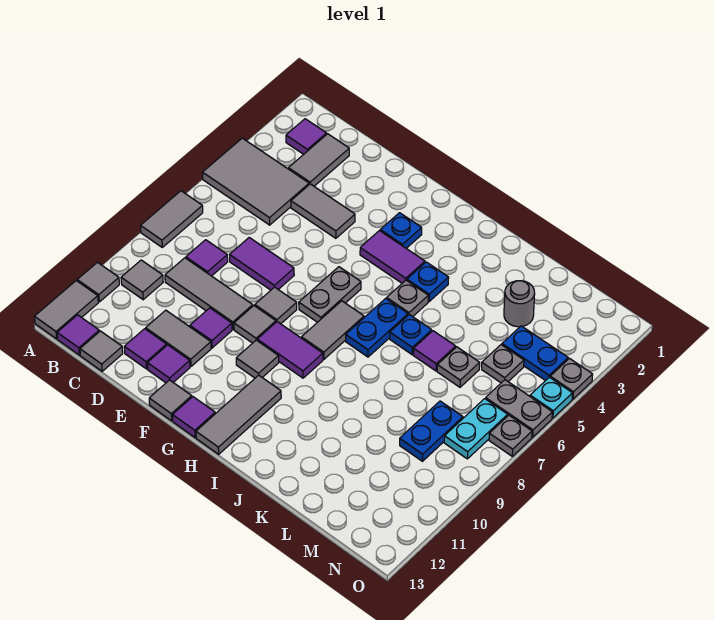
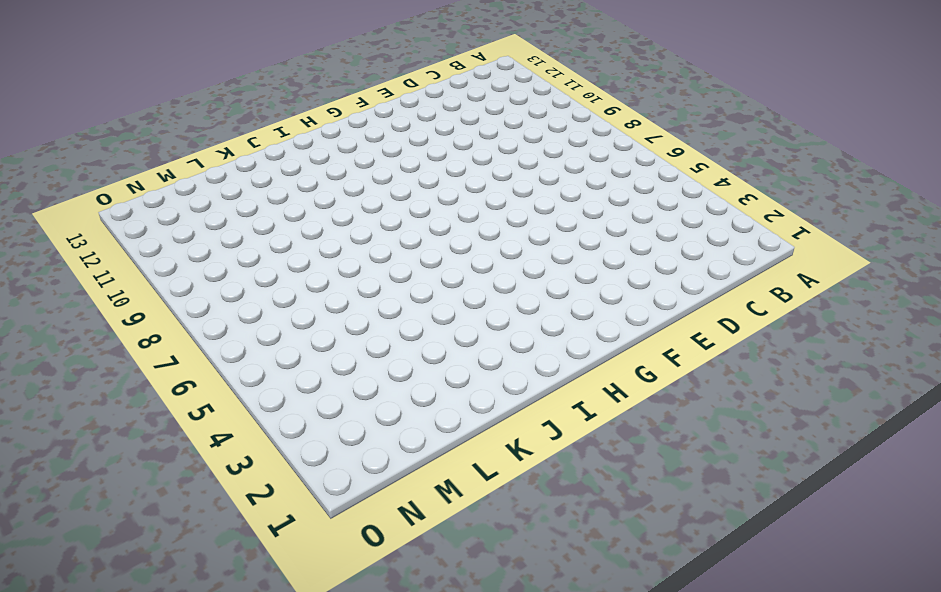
none -> grey tile A4:C5 level 1
none -> grey tile A7:A8 level 1
none -> grey tile A11 level 1
none -> grey tile A12:A13 level 1

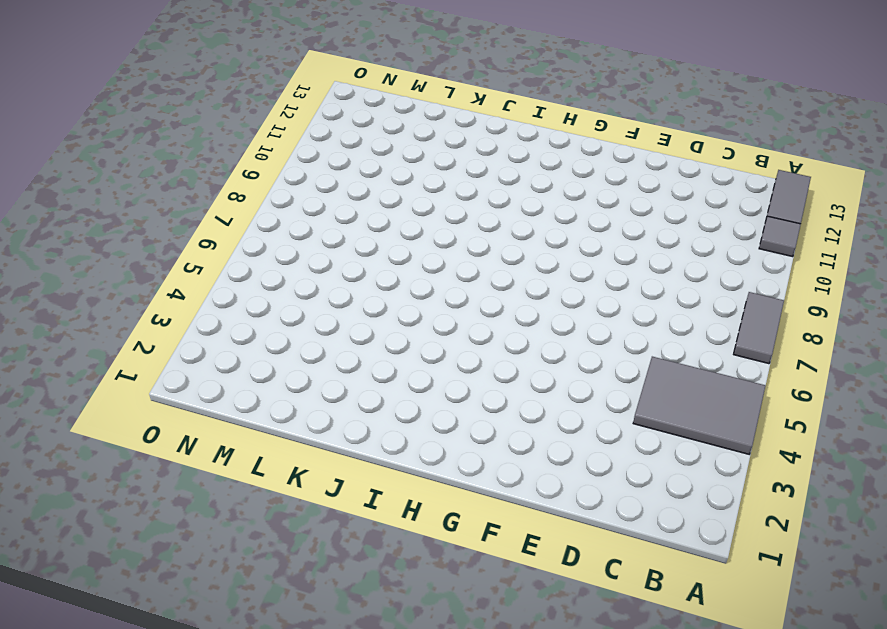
none -> purple tile B2 level 1
none -> grey tile B10 level 1
none -> purple tile B13 level 1
none -> grey tile C2:C3 level 1

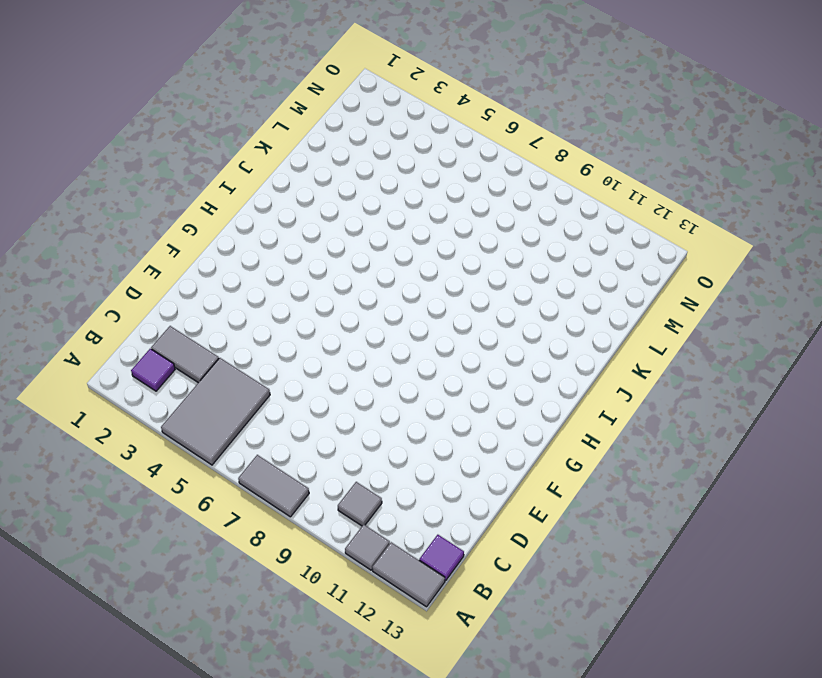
none -> purple tile C8 level 1
none -> grey tile C9:E9 level 1
none -> grey tile C13 level 1
none -> grey tile D4:E4 level 1

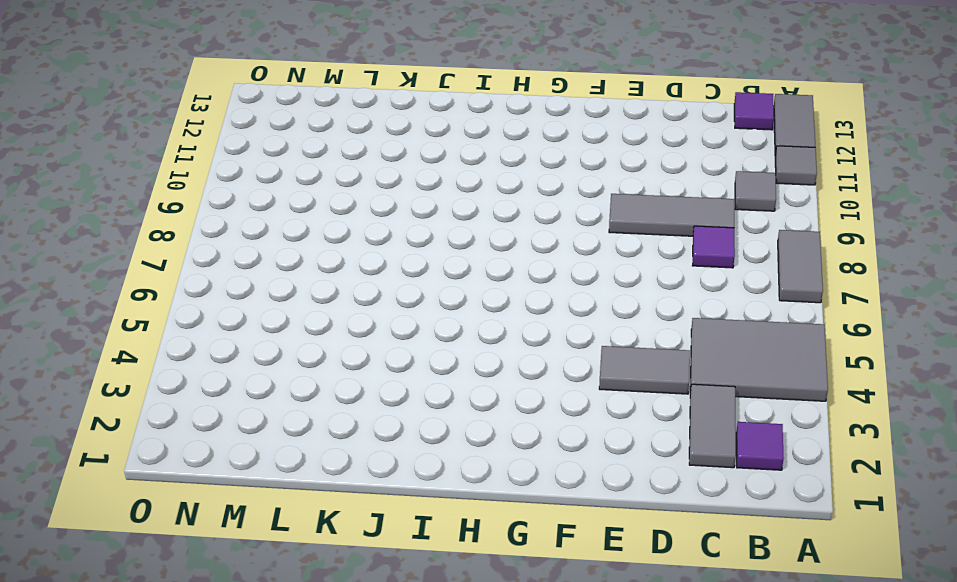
none -> grey tile C13 level 1
none -> purple tile D7:E7 level 1
none -> grey tile D11:E11 level 1
none -> purple tile D12 level 1

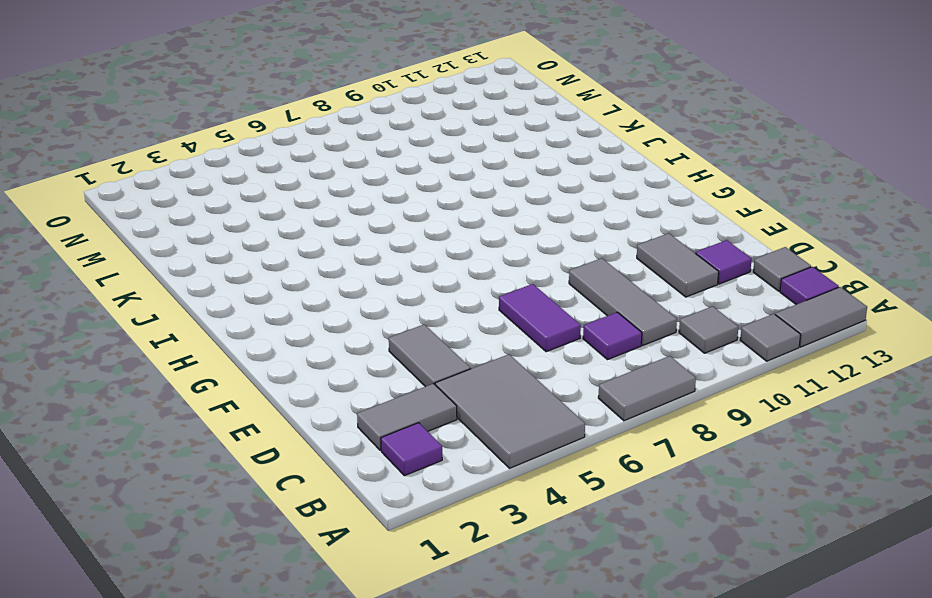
none -> purple tile E10 level 1
none -> purple tile E12 level 1
none -> grey tile F8 level 1
none -> grey tile F9 level 1

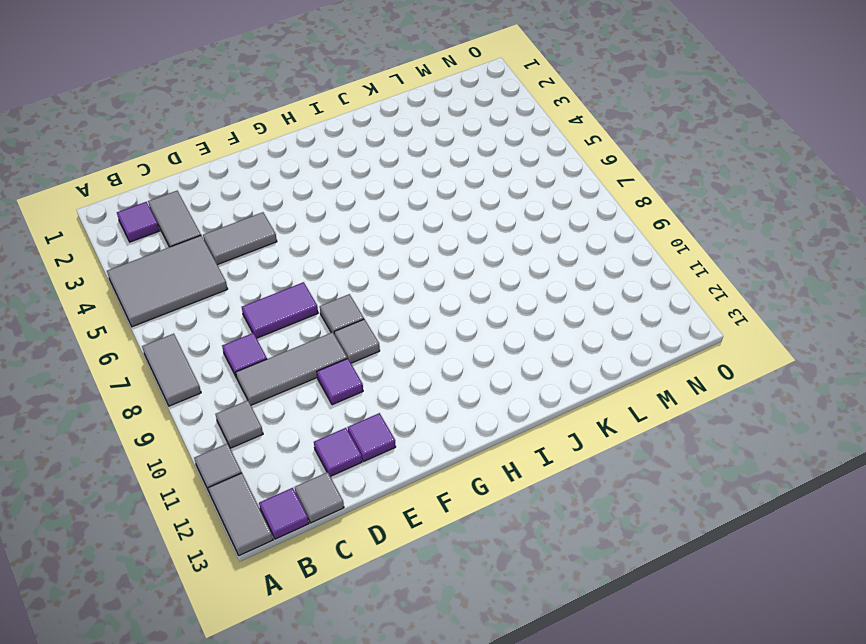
none -> grey tile D11:E11 level 1
none -> grey tile F13 level 1
none -> blue plate G3 level 1
none -> purple tile G4:H4 level 1

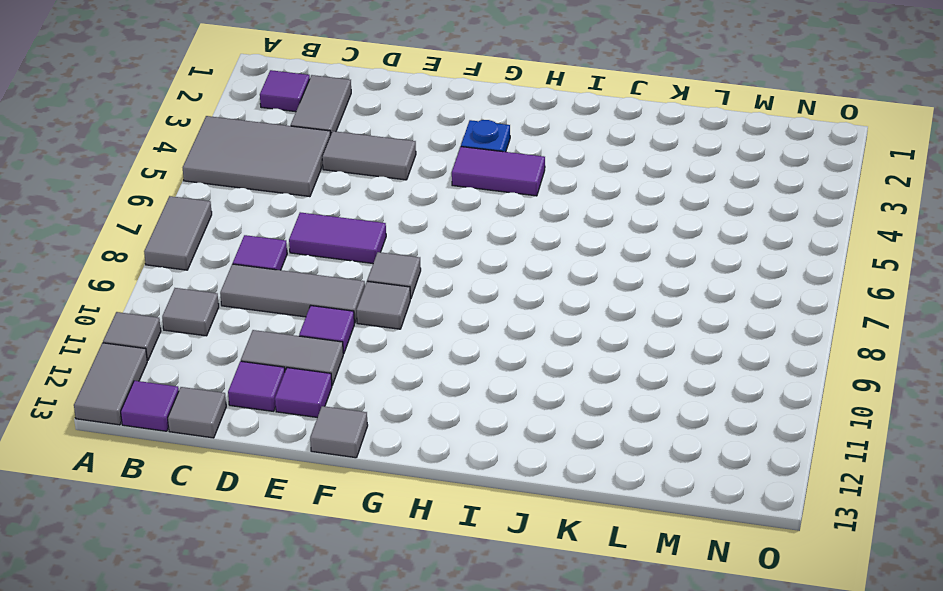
none -> grey plate G6:G7 level 1
none -> purple tile G9:H9 level 1
none -> grey tile G10 level 1
none -> purple tile G13 level 1

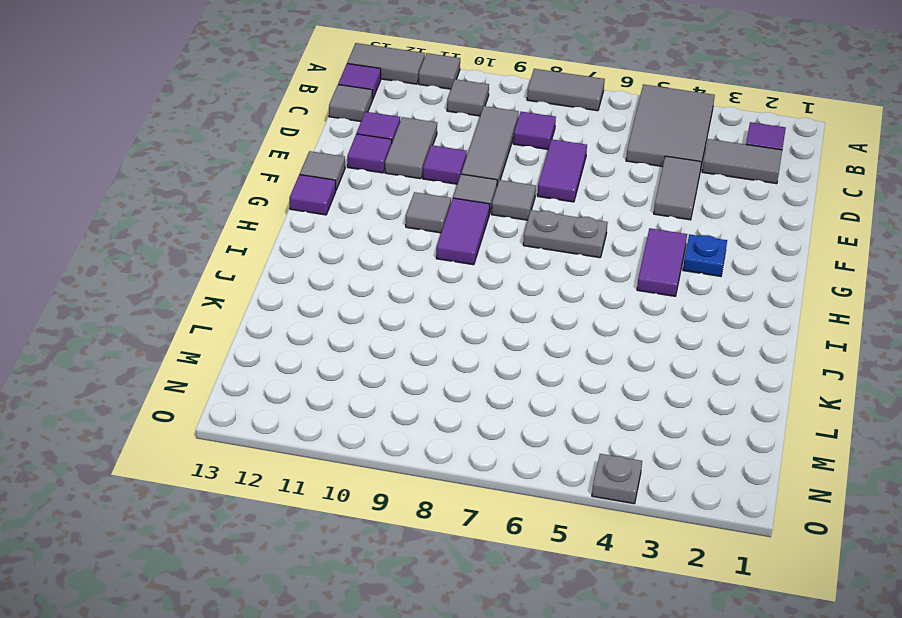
none -> grey tile H7:H8 level 1
none -> grey tile H11:H13 level 1
none -> blue plate I4 level 1
none -> grey plate I5 level 1

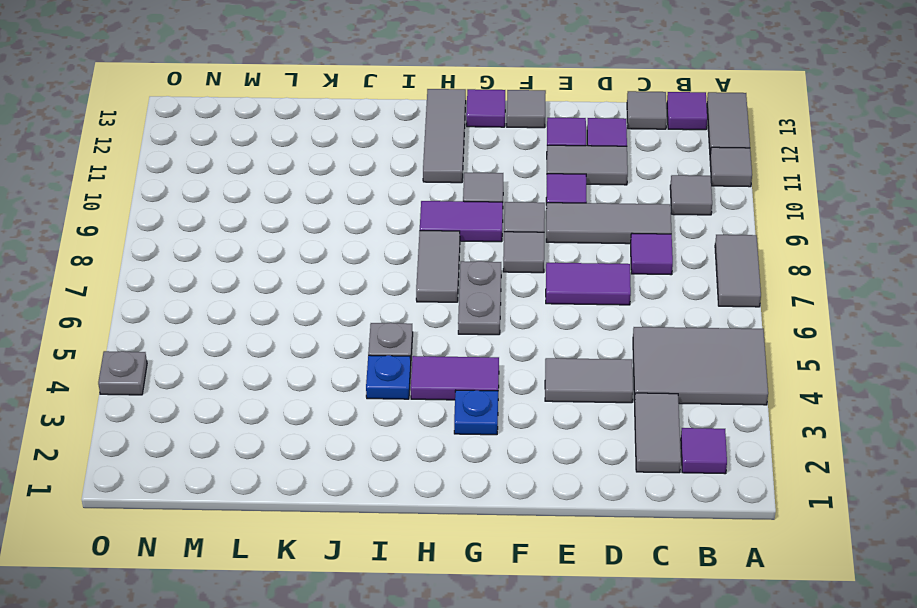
none -> blue plate I6:I7 level 1
none -> blue plate J6 level 1
none -> purple tile K6 level 1
none -> grey round brick L3 level 1

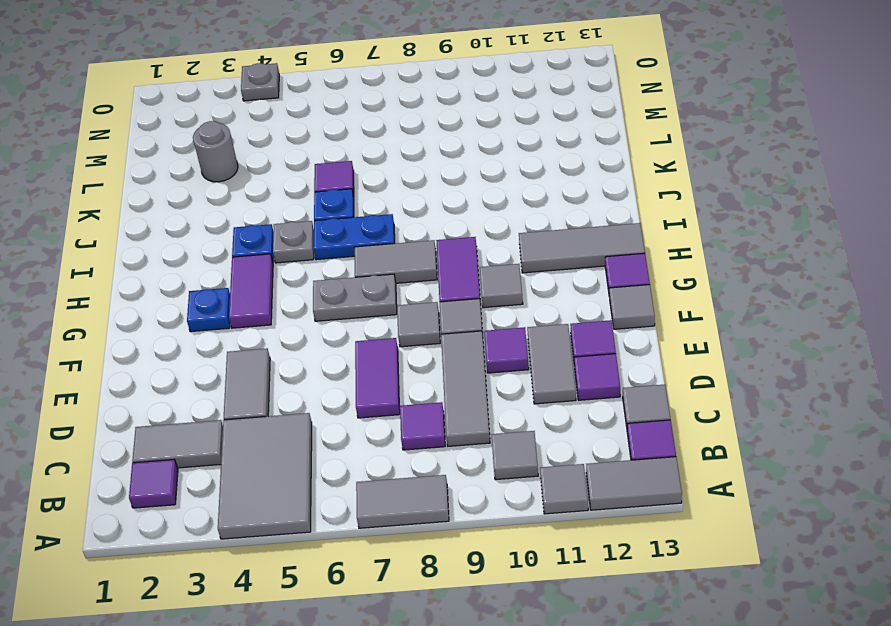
none -> grey plate L6 level 1
none -> blue plate M4:N4 level 1
none -> grey plate M5 level 1
none -> blue plate M8:M9 level 1

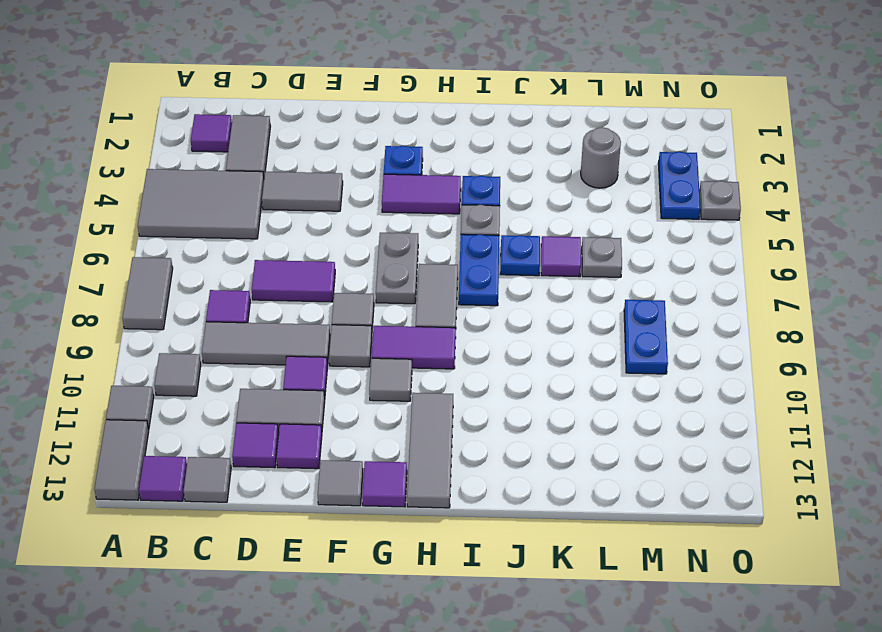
blue plate N3:N4 level 1 -> blue plate M4:N4 level 1
none -> grey plate M5 level 1
none -> grey plate N6:O6 level 1
none -> cyan plate N7:N8 level 1
none -> cyan plate O5 level 1

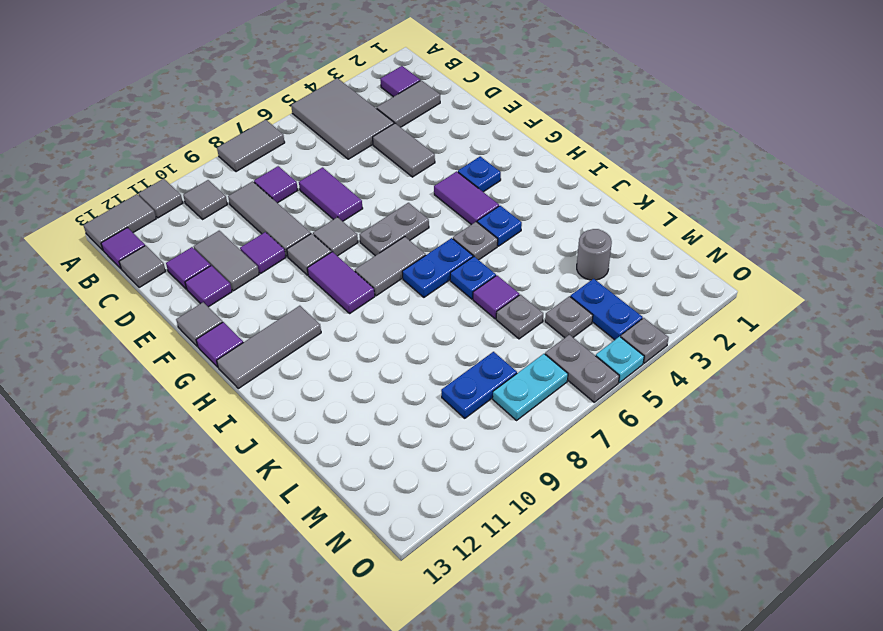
none -> grey tile G10 level 1
none -> grey plate O7 level 1

